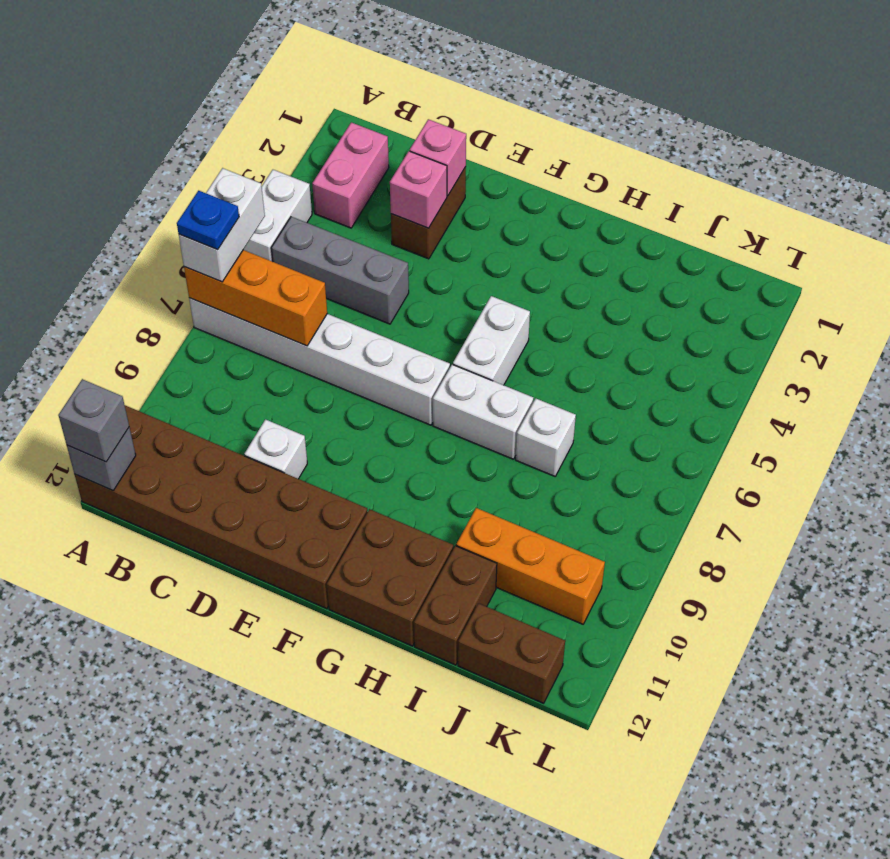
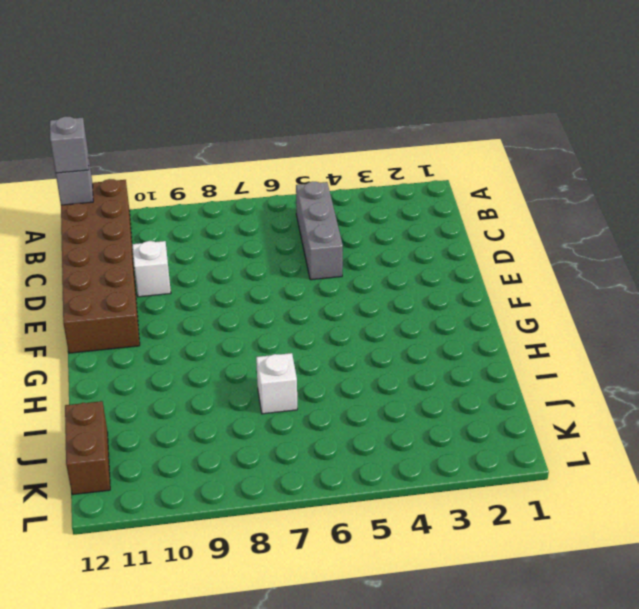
none -> white brick A4:A5 level 1
none -> white brick A7:F7 level 1
none -> pink brick B2:B3 level 1

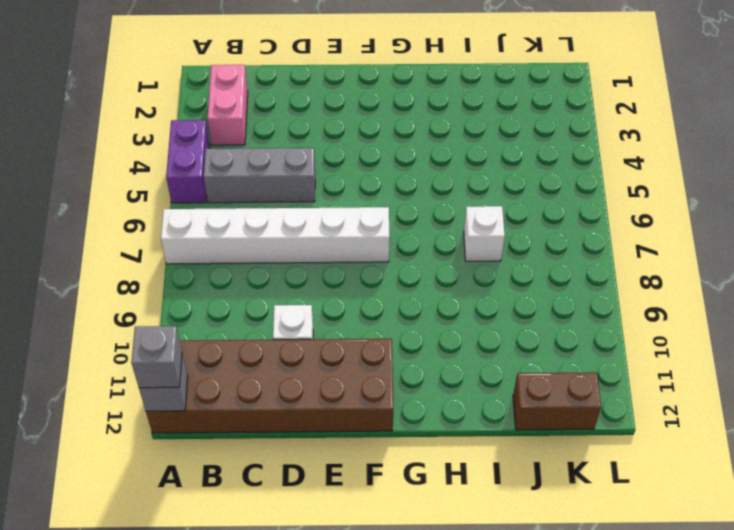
purple brick A4:A5 level 1 -> white brick A4:A5 level 1
none -> brown brick D2:D3 level 1
none -> white brick G5:G6 level 1
none -> white brick G7:H7 level 1

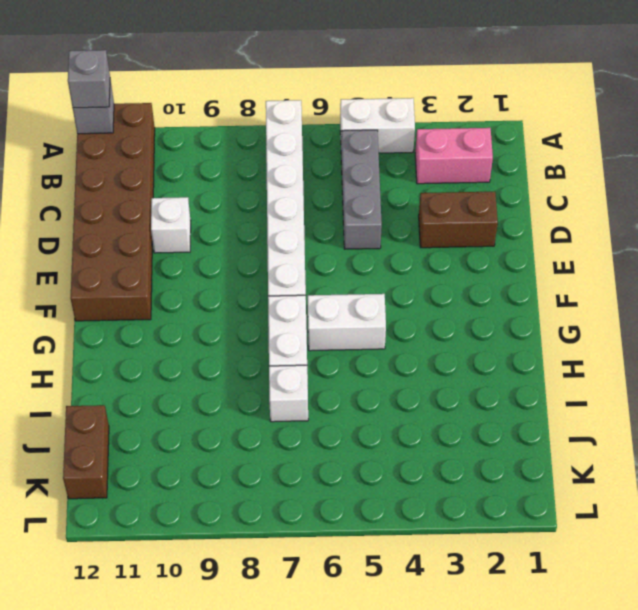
none -> brown brick G11:H12 level 1
none -> orange brick I10:K10 level 1
none -> brown brick I11:I12 level 1

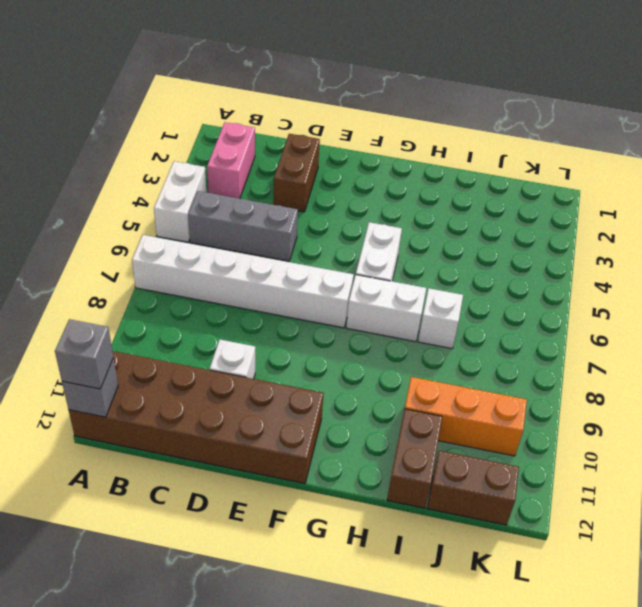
none -> brown brick G11:H12 level 1
none -> orange brick A7:C7 level 2
none -> pink brick D2 level 2

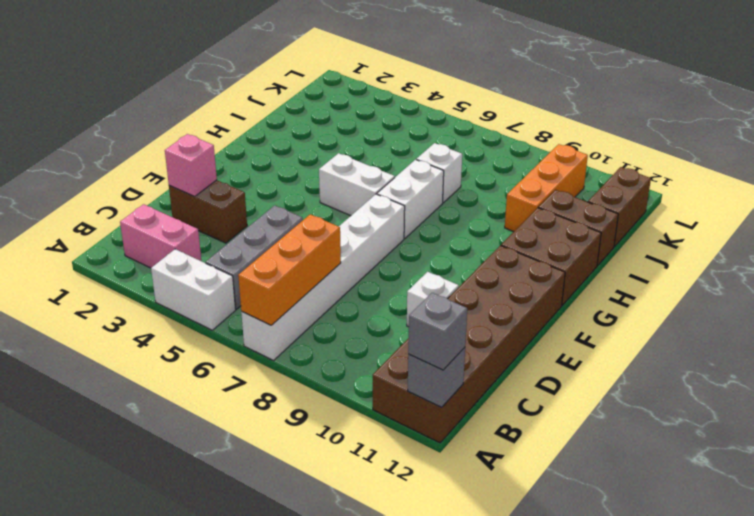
none -> pink brick D3 level 2
none -> white brick A6:A7 level 3
none -> blue plate A7 level 4

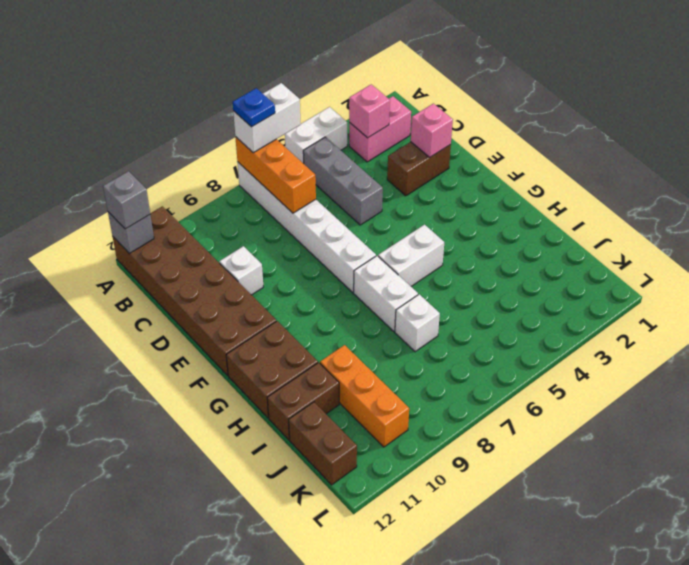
pink brick B3 level 2 -> pink brick D3 level 2

